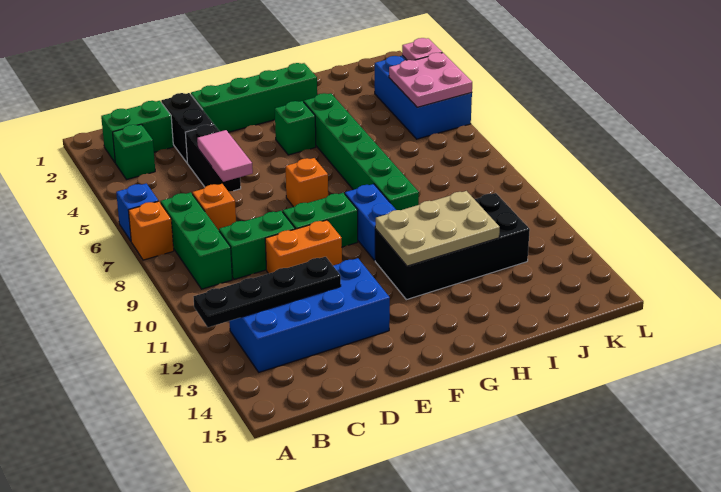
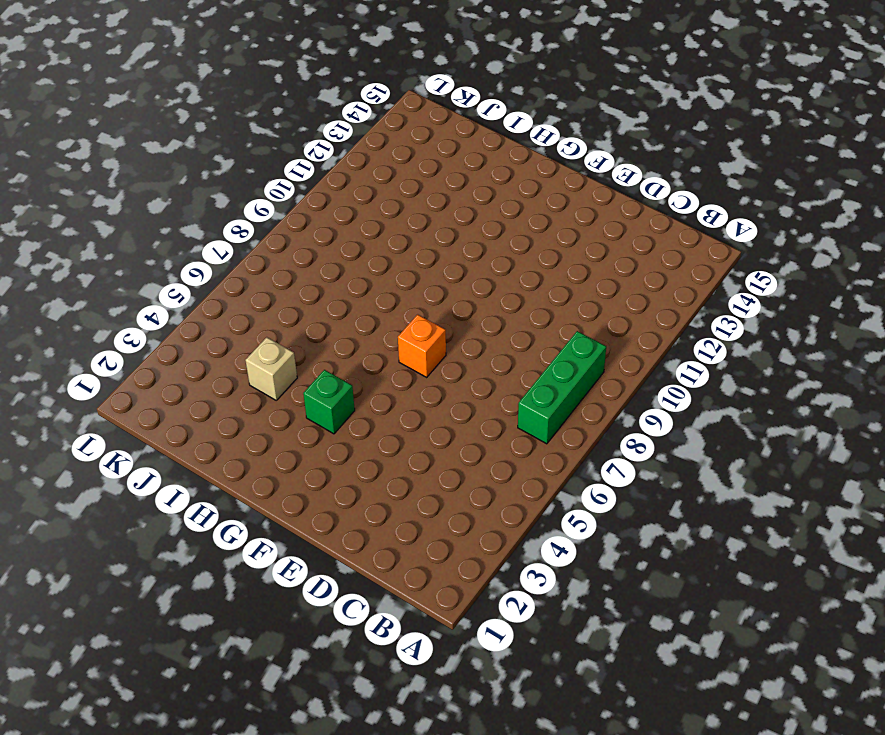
tan brick I4 level 1 -> none
none -> blue brick A6 level 1
none -> orange brick A7 level 1
none -> green brick B2:C2 level 1

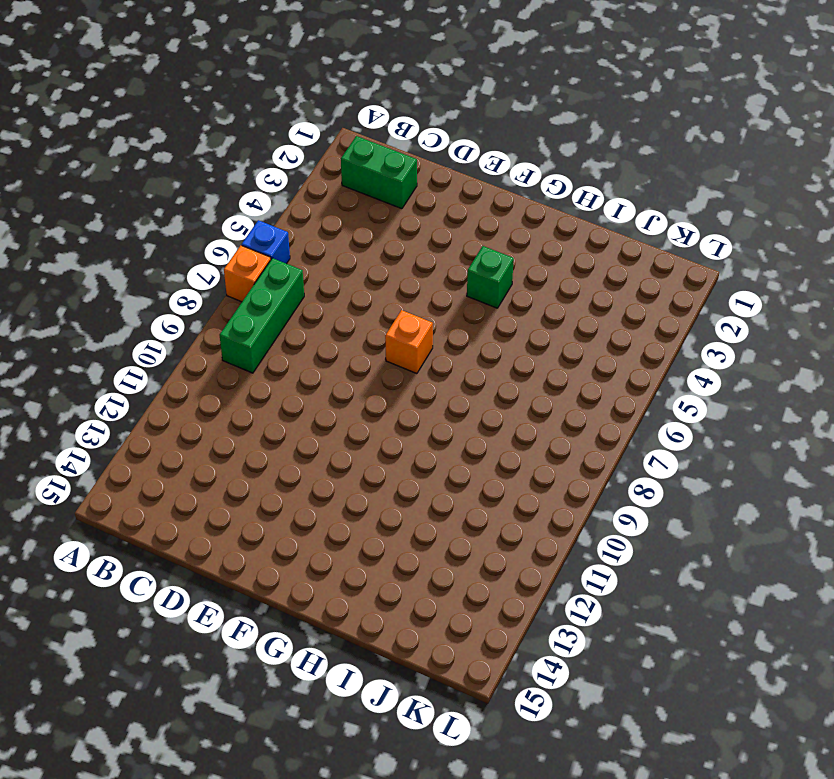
none -> green brick B3 level 1
none -> blue brick B12:E13 level 1
none -> orange brick C7 level 1

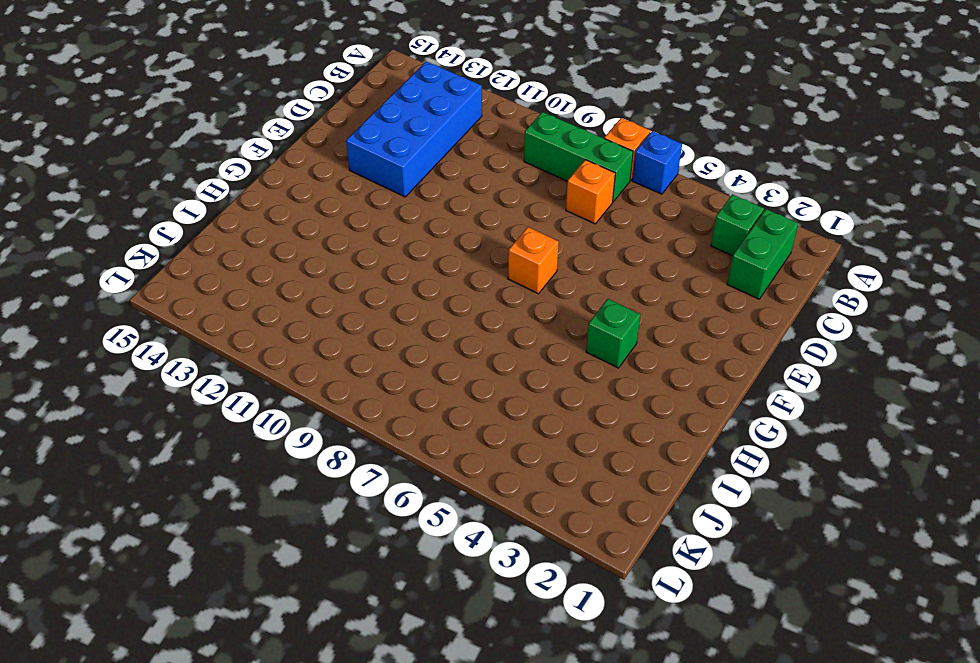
none -> green brick C9:D9 level 1
none -> black brick D2:D3 level 1
none -> black brick D4:D5 level 1

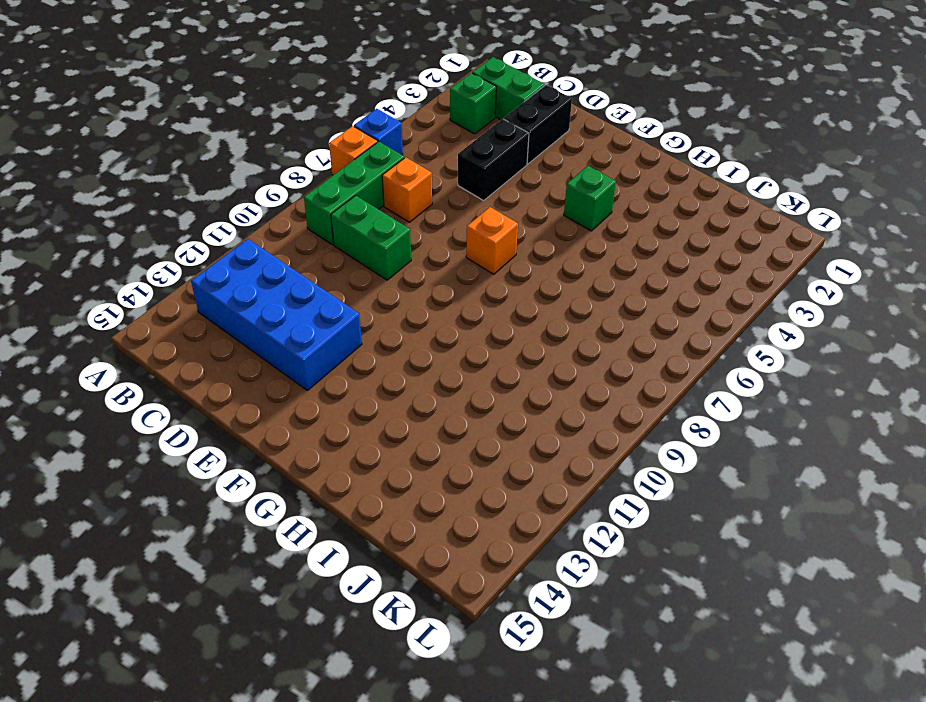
none -> orange brick D10:E10 level 1
none -> green brick E2:H2 level 1
none -> green brick E9:F9 level 1

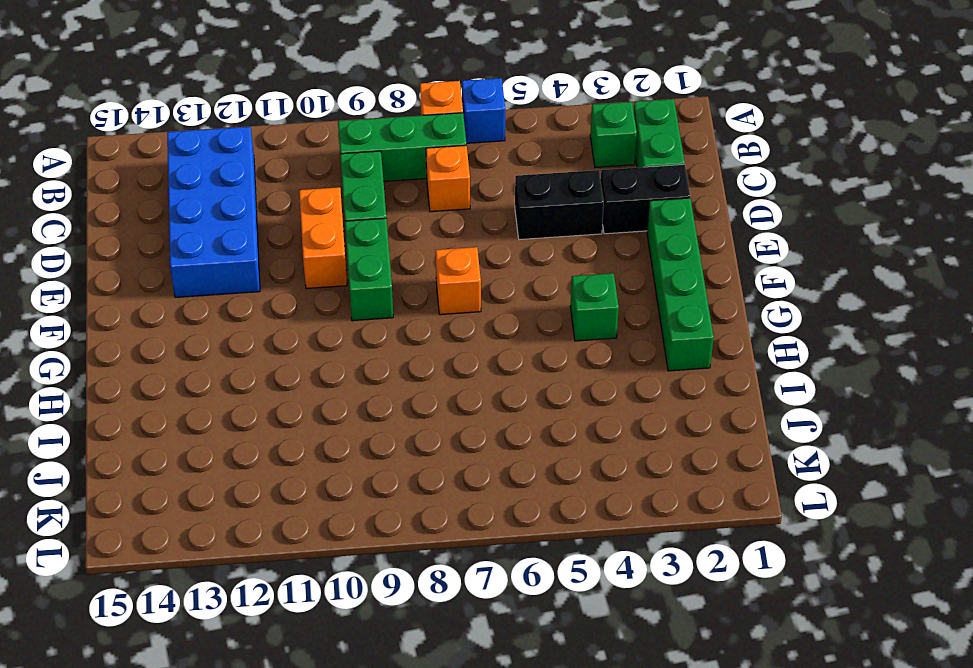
none -> blue brick G9:G10 level 1
none -> black brick G11:J12 level 1
none -> green brick H4:H9 level 1

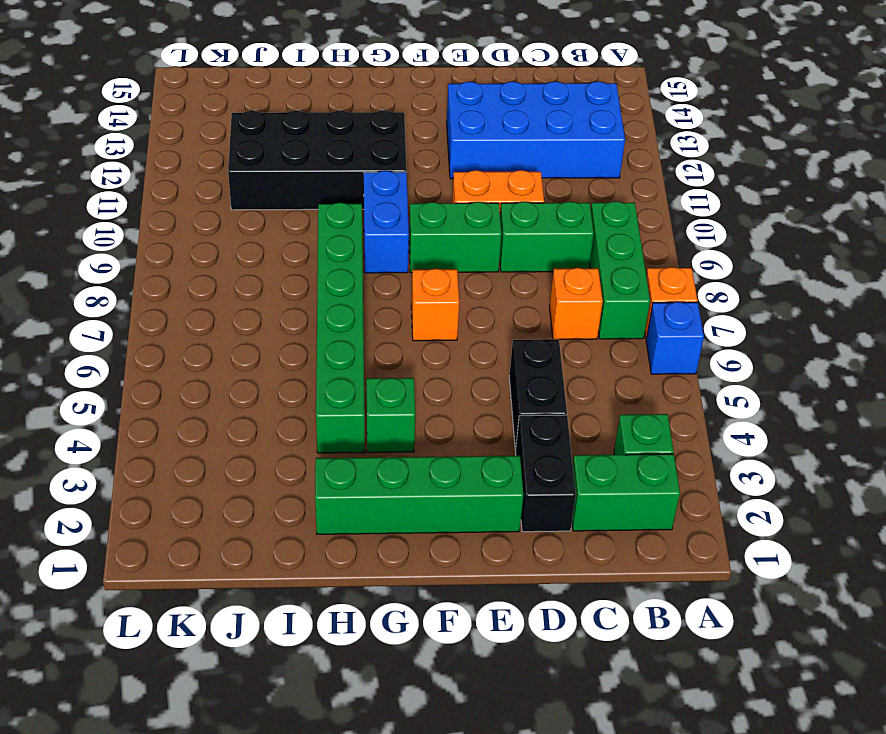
none -> blue brick K3:L5 level 1
none -> black plate A12:D12 level 2
none -> pink tile D5:D6 level 2

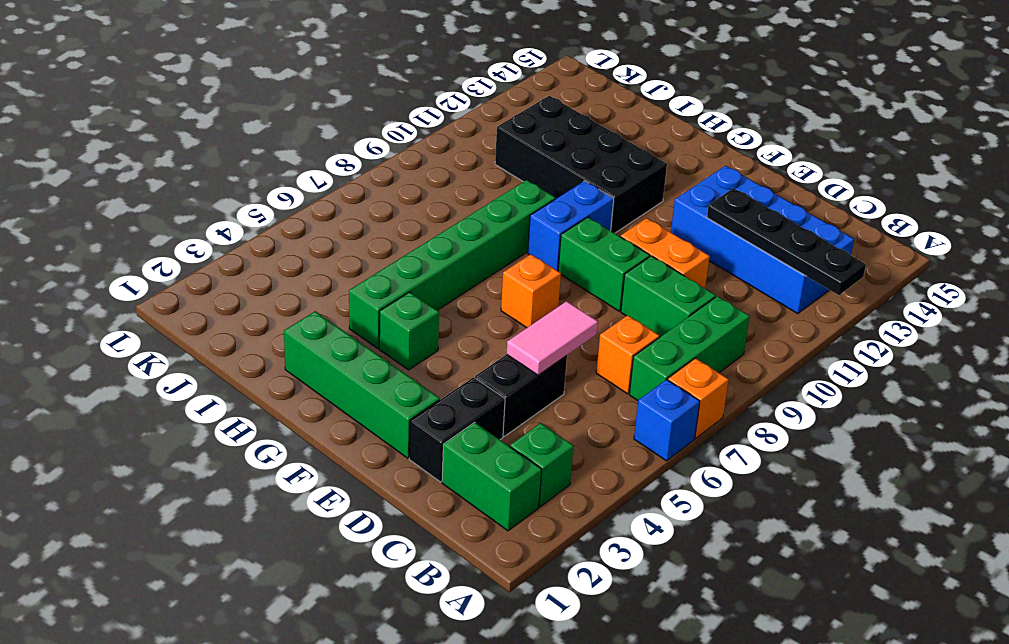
none -> blue brick K3:L5 level 1
none -> tan plate G11:I12 level 2
none -> pink plate K4:L5 level 2

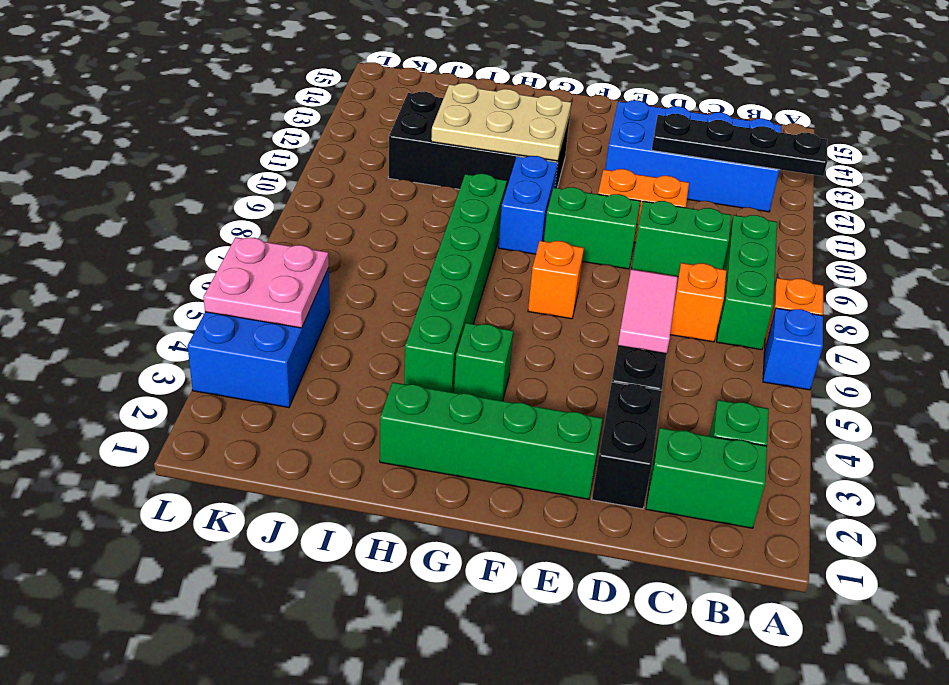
none -> pink plate L3 level 2

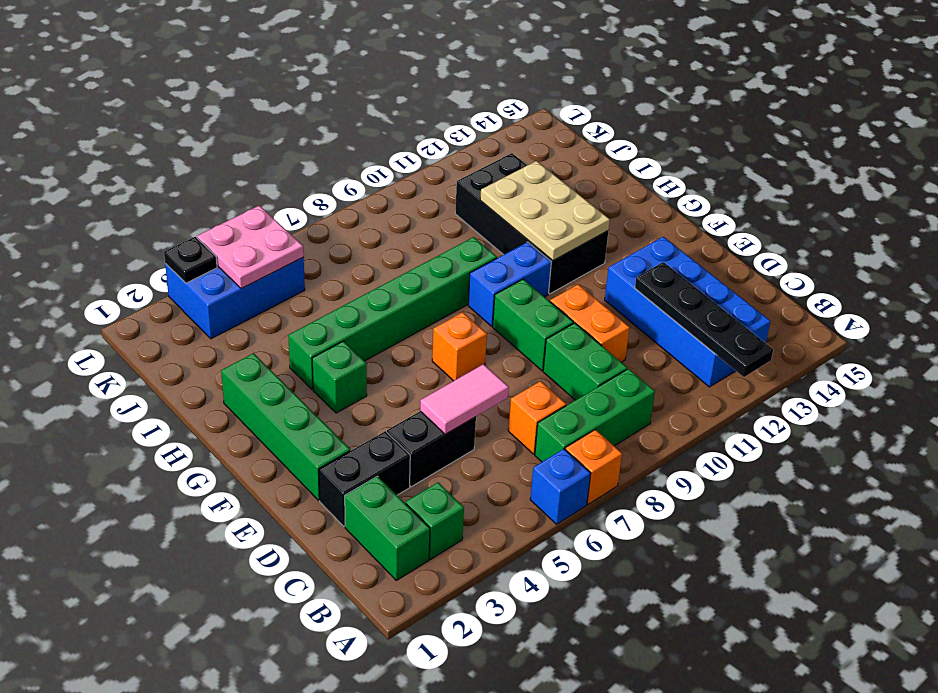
black plate L3 level 2 -> pink plate L3 level 2

